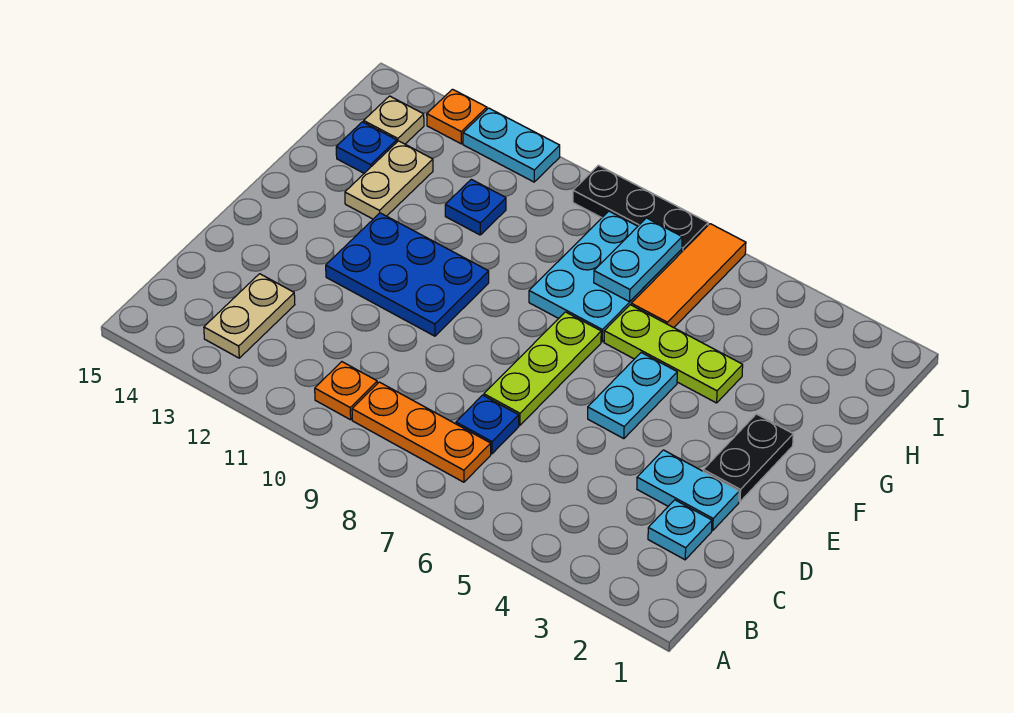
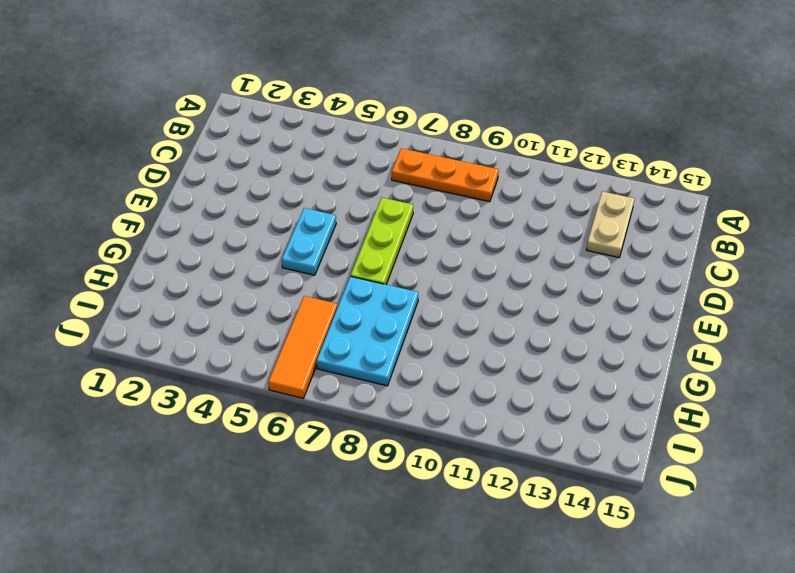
none -> orange plate B10 level 1
none -> cyan plate C2 level 1
none -> blue plate C7 level 1

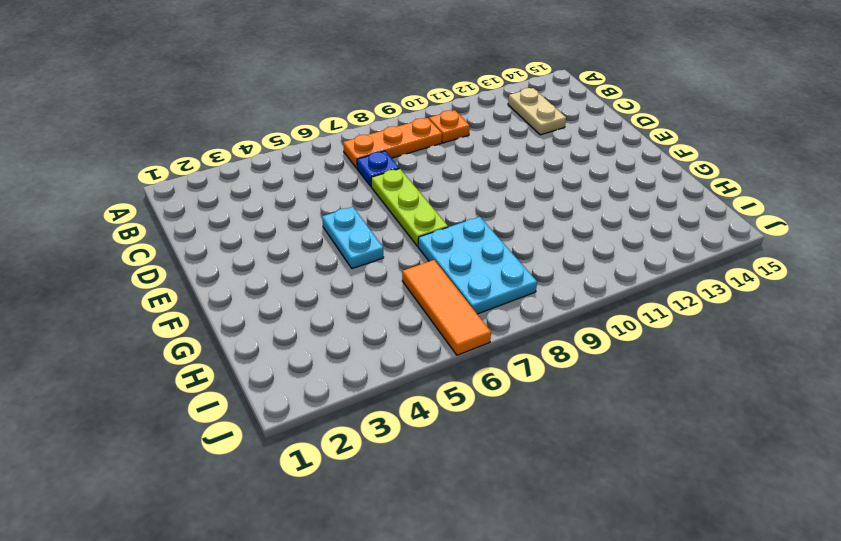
none -> cyan plate C2 level 1
none -> cyan plate D2:D3 level 1
none -> black plate E2:F2 level 1

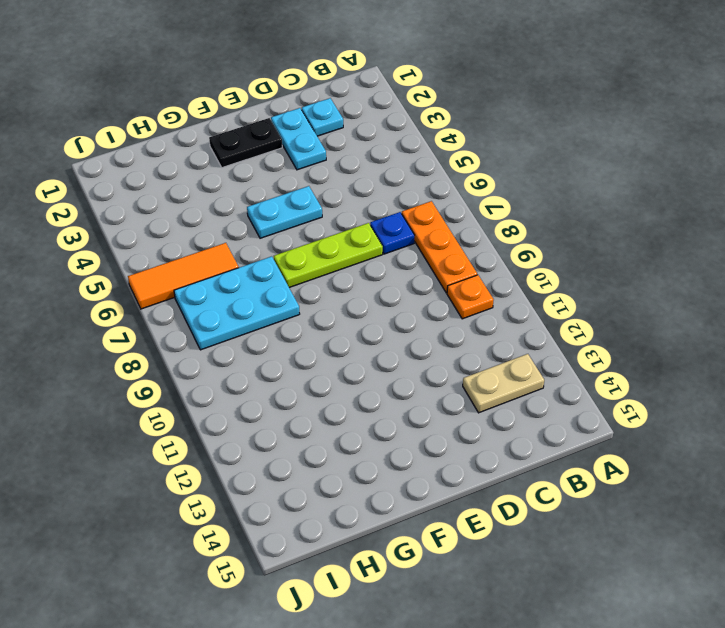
none -> blue plate E10:F12 level 1
none -> lime plate G4:G6 level 1
none -> tan plate G13:H13 level 1

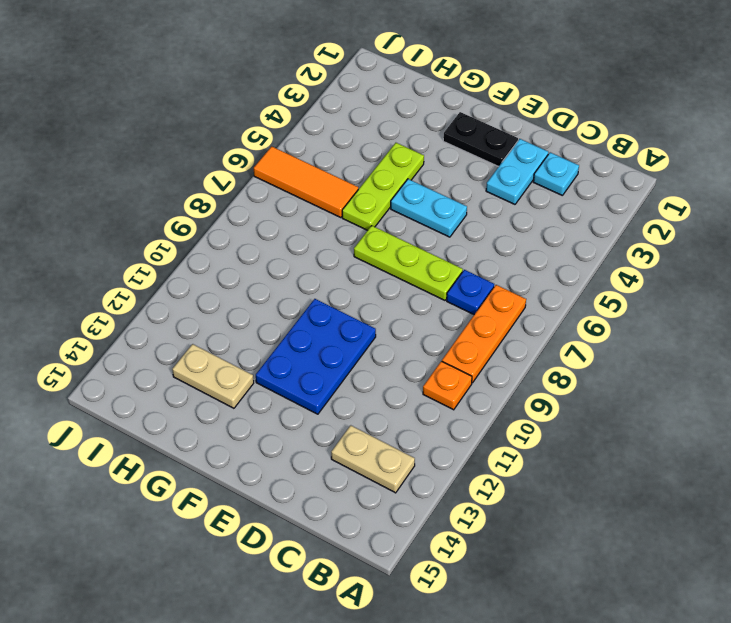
none -> cyan plate G7:I8 level 1
none -> blue plate H11 level 1
none -> blue plate H14 level 1

